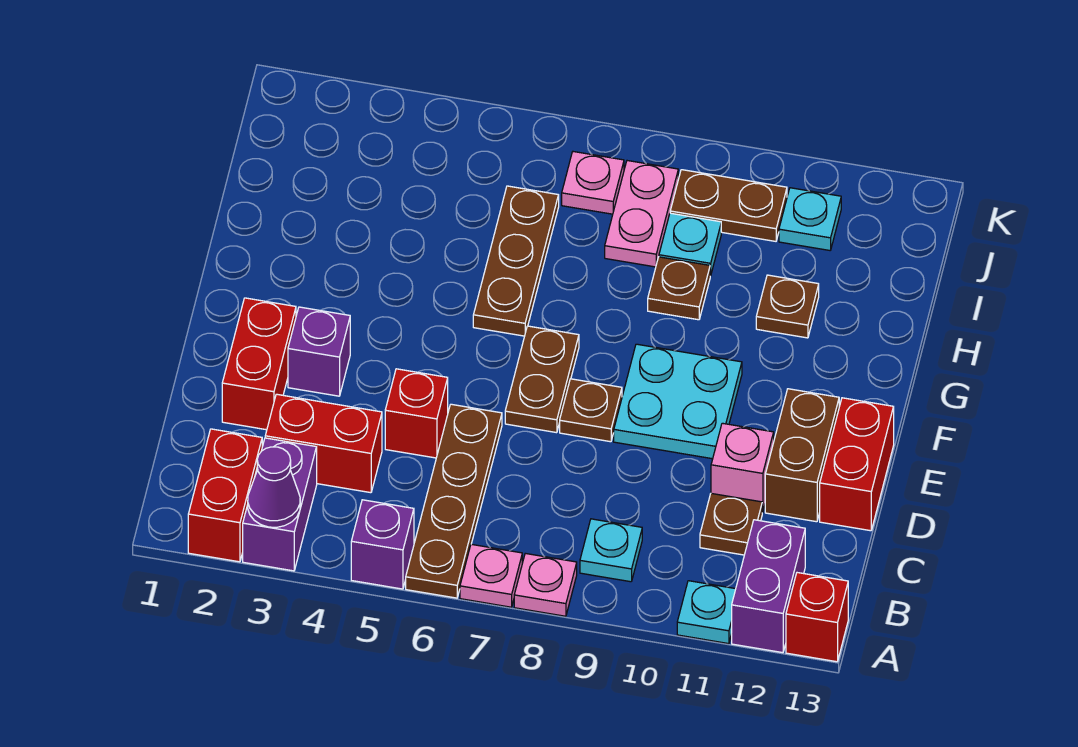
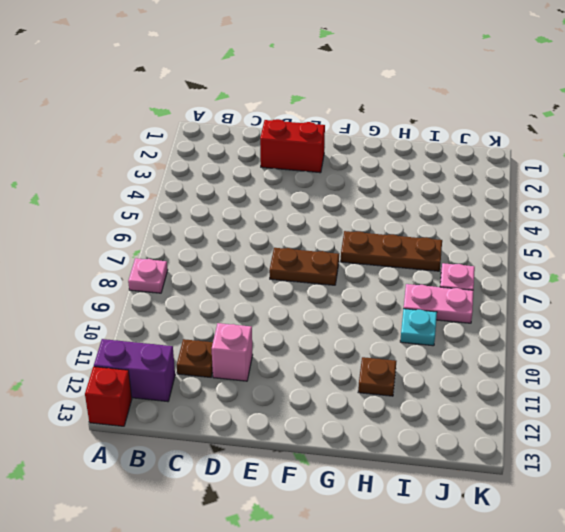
none -> red brick A2:B2 level 1
none -> purple brick A3:B3 level 1
none -> purple brick A5 level 1
none -> brown plate A6:D6 level 1

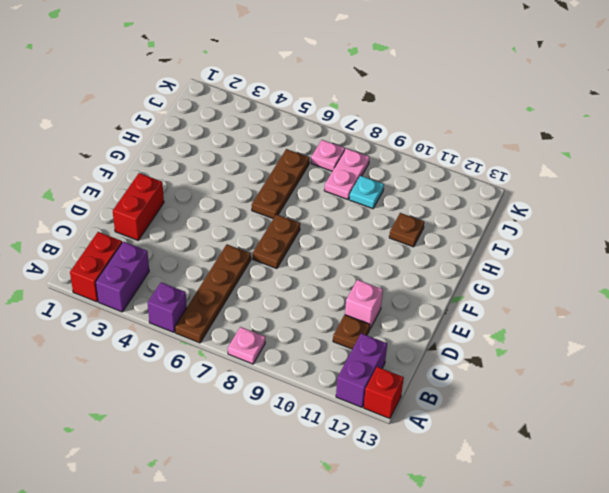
none -> pink plate A7 level 1
none -> cyan plate A11 level 1
none -> cyan plate B9 level 1
none -> red brick C3:C4 level 1

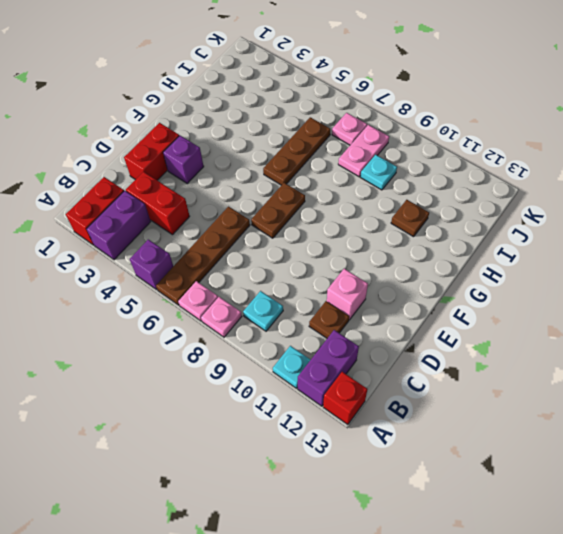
none -> red brick D5 level 1
none -> brown brick D12:E12 level 1
none -> red brick D13:E13 level 1
none -> brown plate E8 level 1

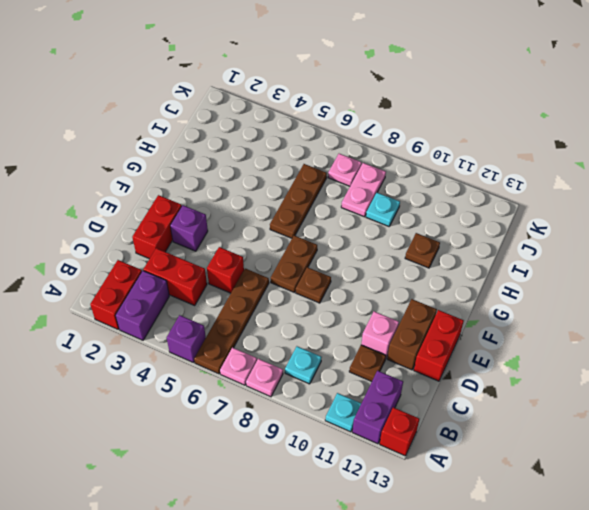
none -> cyan plate E9:F10 level 1
none -> brown plate H9 level 1
none -> brown plate J9:J10 level 1
none -> cyan plate J11 level 1

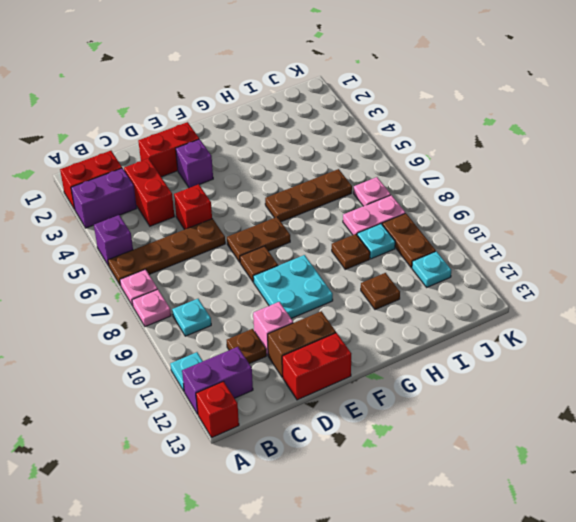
none -> purple cone A3 level 2

